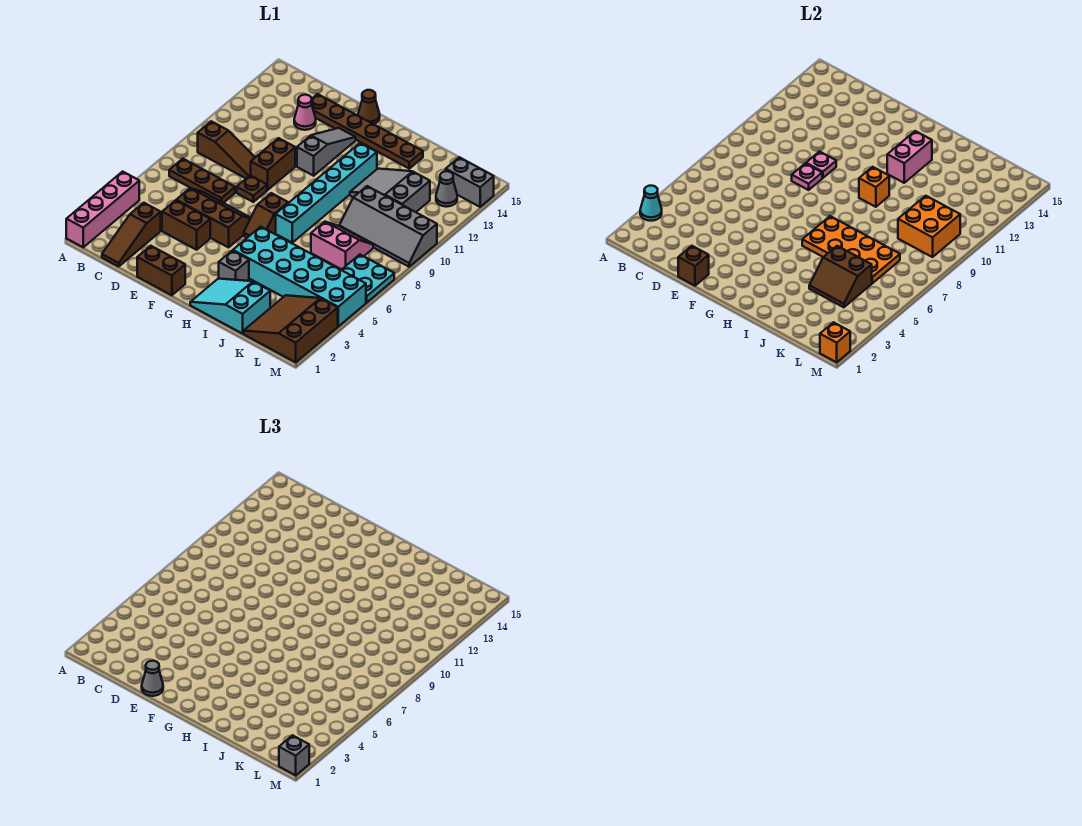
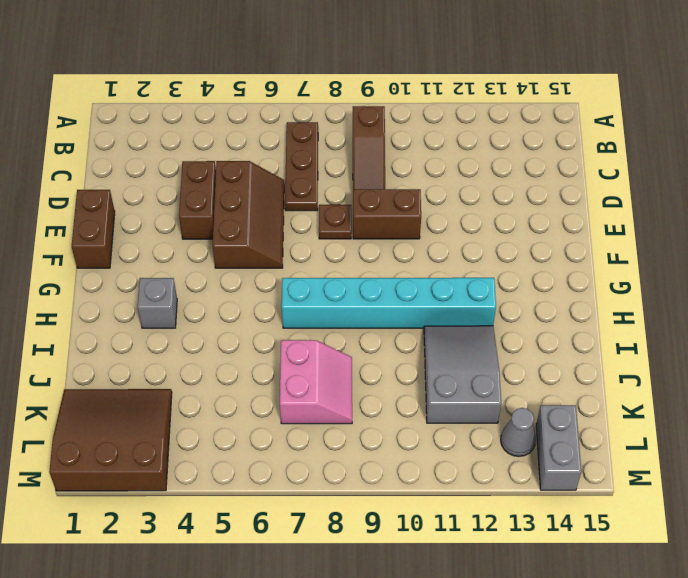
none -> pink brick A1:A4 level 1
none -> brown slope C1:C3 level 1 top 3
none -> pink cone D13 level 1
none -> brown plate D14:I14 level 1

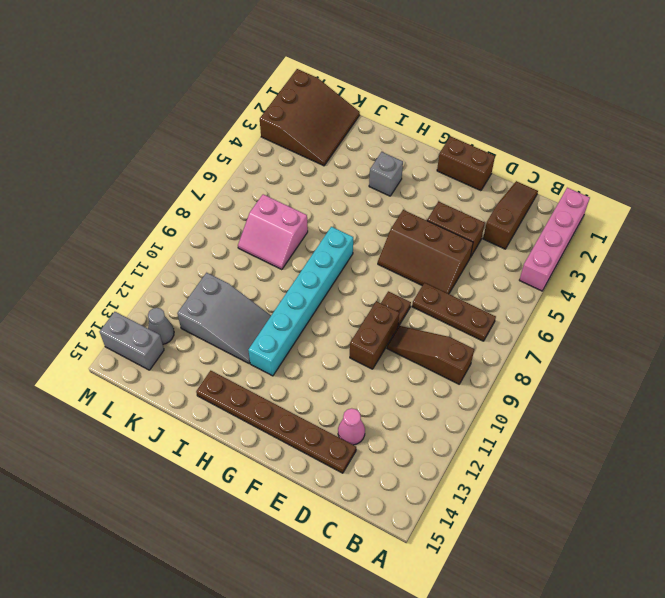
none -> grey slope F11:F13 level 1 top 11
none -> brown cone F15 level 1
none -> brown slope G6:G7 level 1 top 7
none -> cyan slope H1:J2 level 1 top J

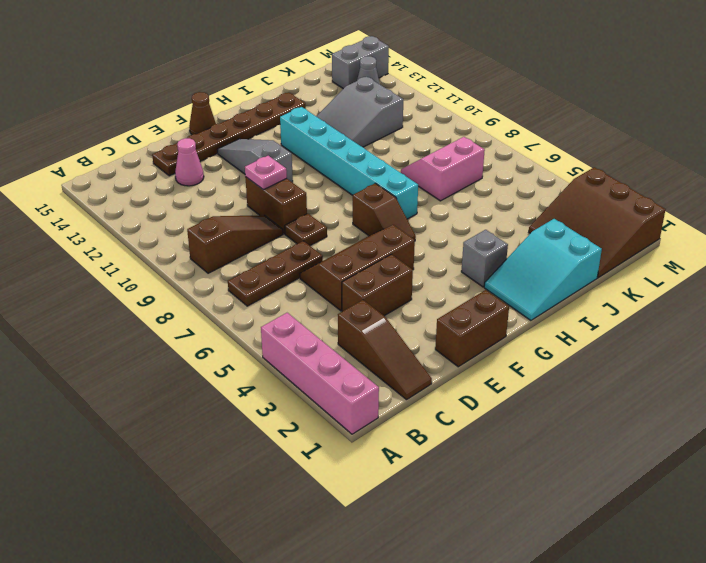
none -> cyan brick H4:M5 level 1
none -> grey slope J9:M10 level 1 top 10
none -> cyan plate L6:M7 level 1
none -> cyan cone A3 level 2

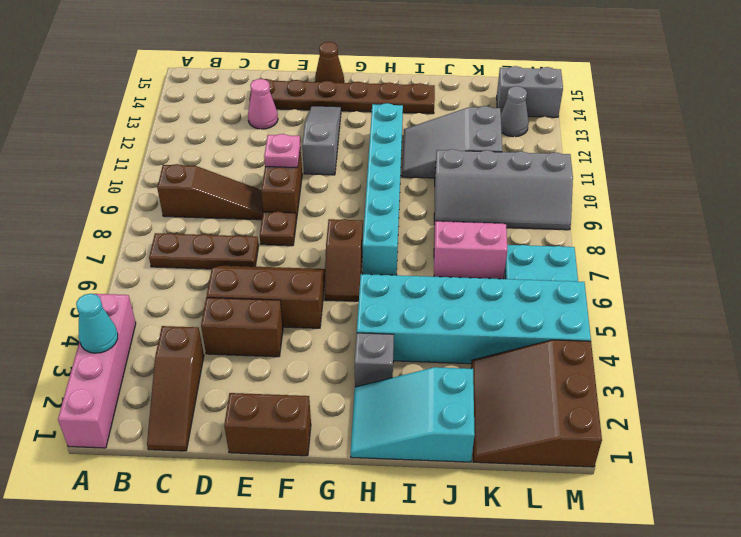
none -> brown brick E1 level 2
none -> pink plate E9 level 2
none -> orange plate H6:K7 level 2
none -> orange brick H10 level 2

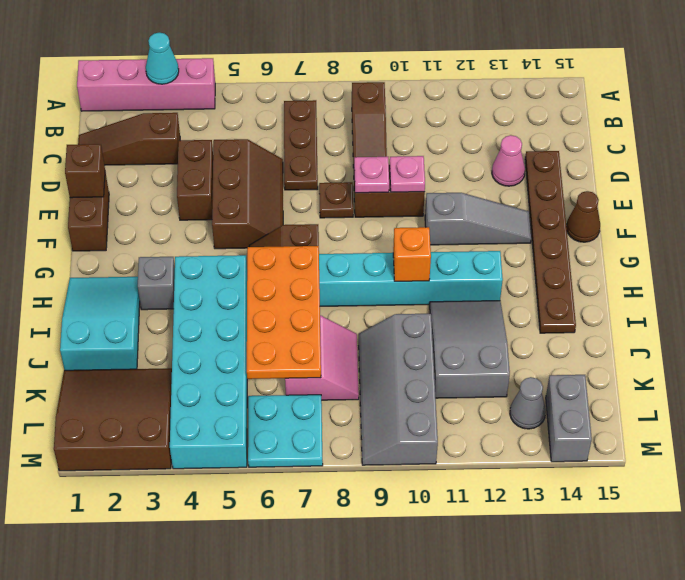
none -> pink brick H12:H13 level 2
none -> brown slope J4:K5 level 2 top 5
none -> orange brick K9:L10 level 2
none -> orange brick M1 level 2

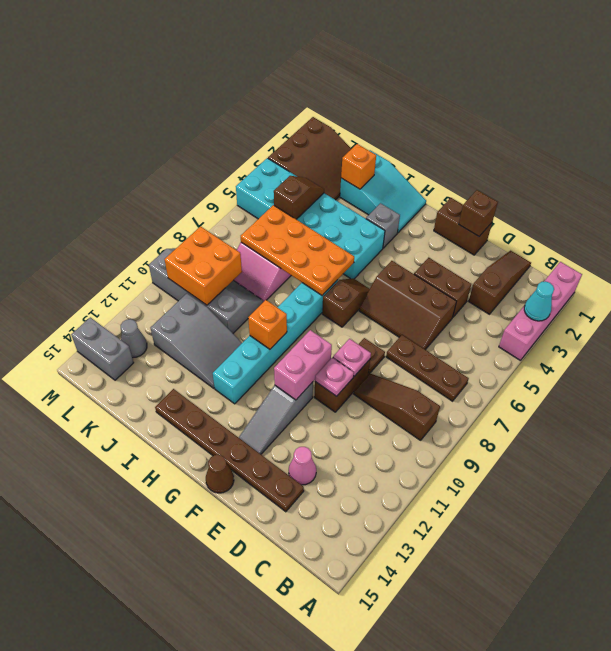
pink brick F10:F11 level 2 -> pink brick H12:H13 level 2
orange brick J2 level 2 -> orange brick M1 level 2
brown slope K4:K5 level 2 top 5 -> brown slope J4:K5 level 2 top 5
none -> cyan plate L6:M7 level 1
none -> grey cone E1 level 3
none -> grey brick M1 level 3

